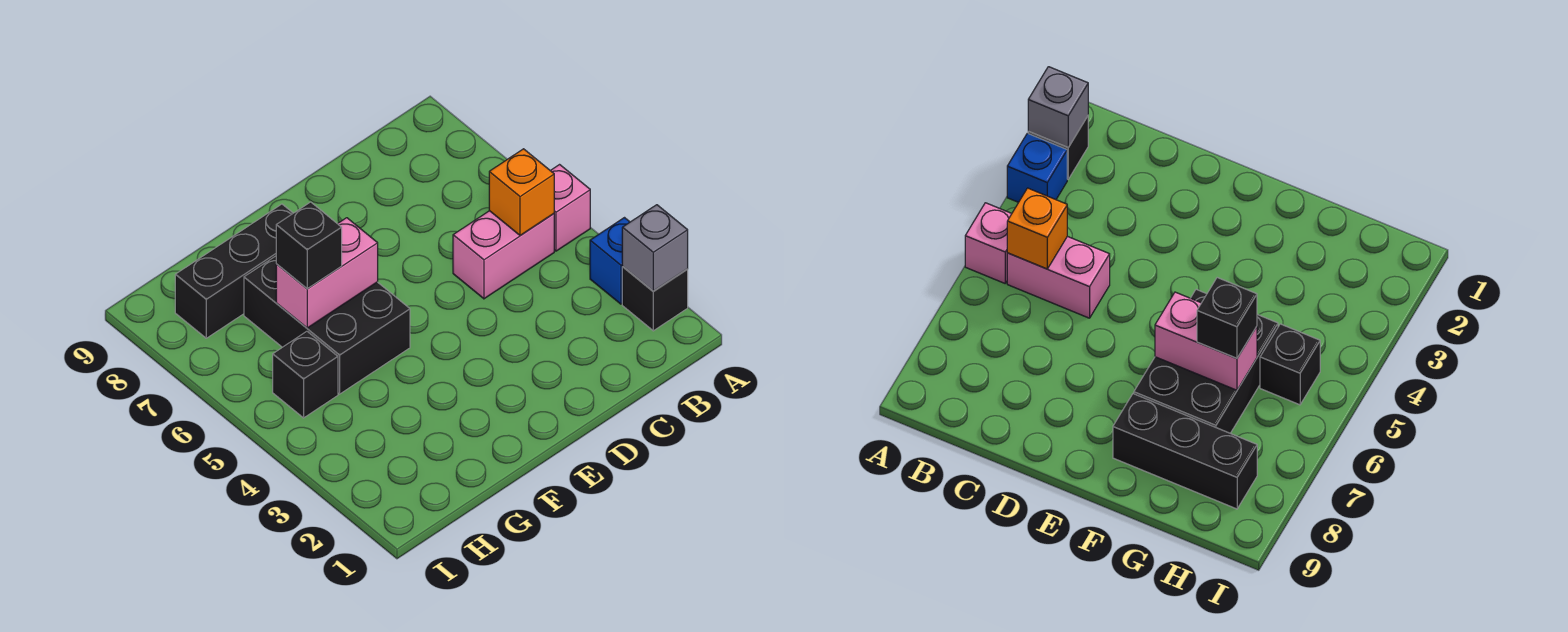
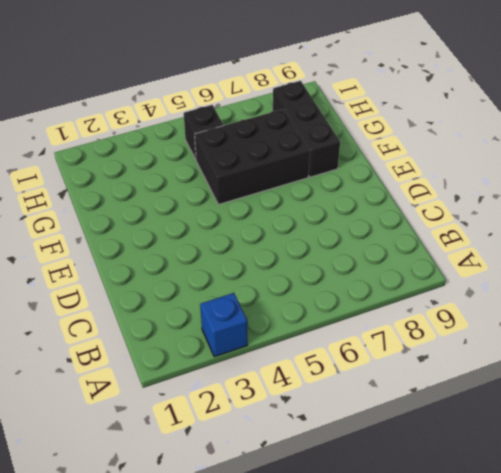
none -> black brick A2 level 1
none -> pink brick A5 level 1

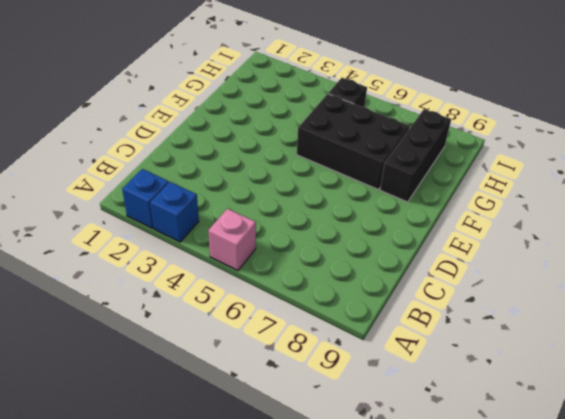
blue brick A2 level 1 -> black brick A2 level 1
none -> pink brick B5:C5 level 1
none -> grey brick A2 level 2

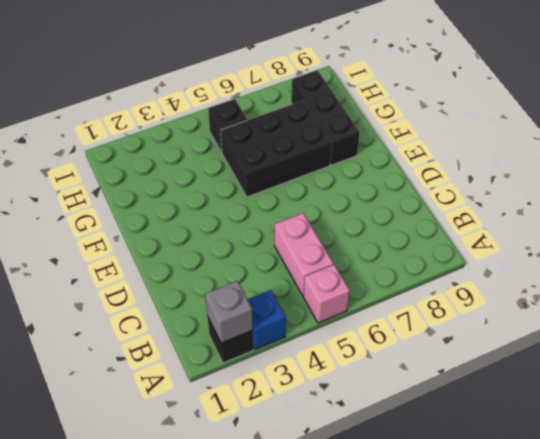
none -> orange brick B5 level 2
none -> pink brick F6:G6 level 2

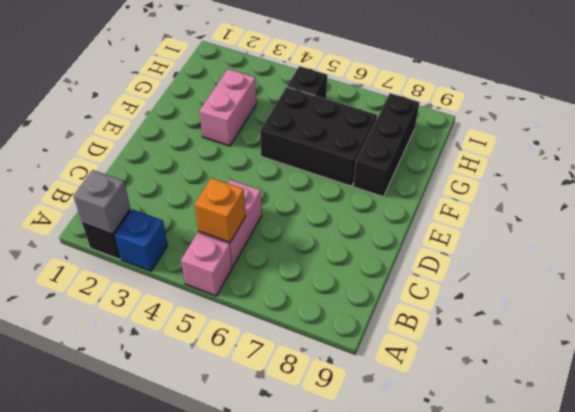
pink brick F3:G3 level 1 -> pink brick F6:G6 level 2
none -> black brick G6 level 3

